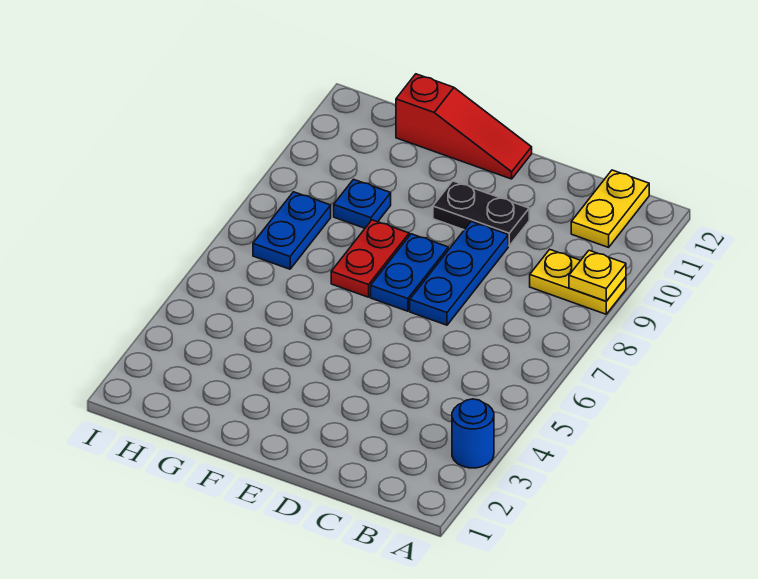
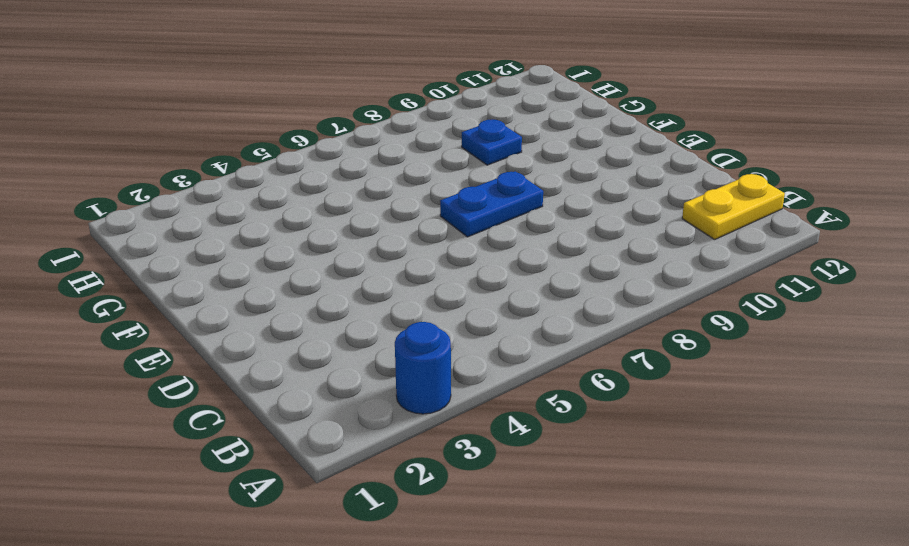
none -> yellow plate A9:B9 level 1
none -> blue plate D7:D9 level 1

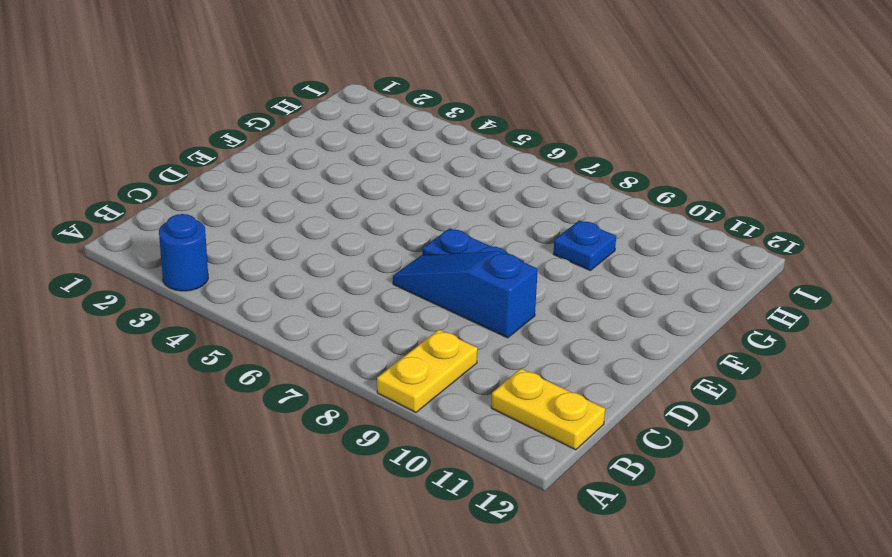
blue slope D7:D9 level 1 top 9 -> blue plate D7:D9 level 1
none -> black plate D10:E10 level 1
none -> red slope E12:G12 level 1 top G

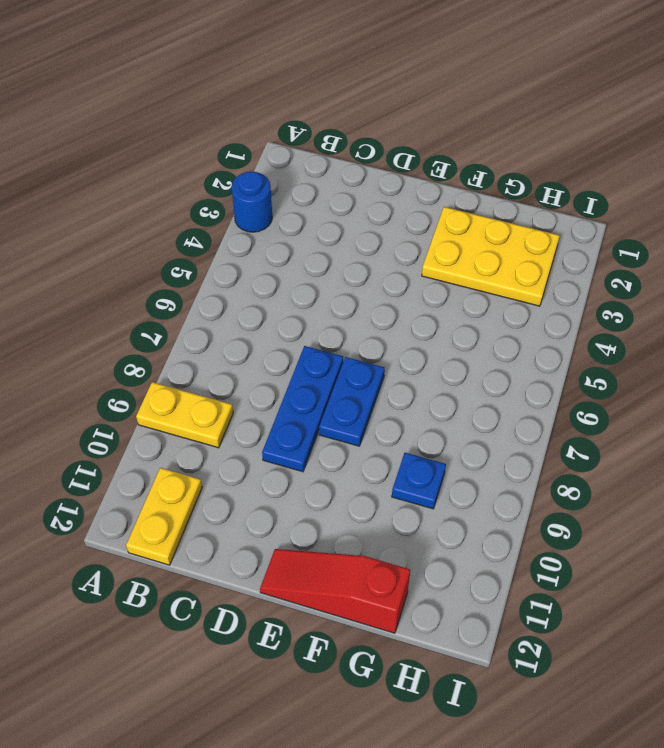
yellow plate F2:H3 level 1 -> none
none -> black plate D10:E10 level 1
none -> red plate F7:F8 level 1

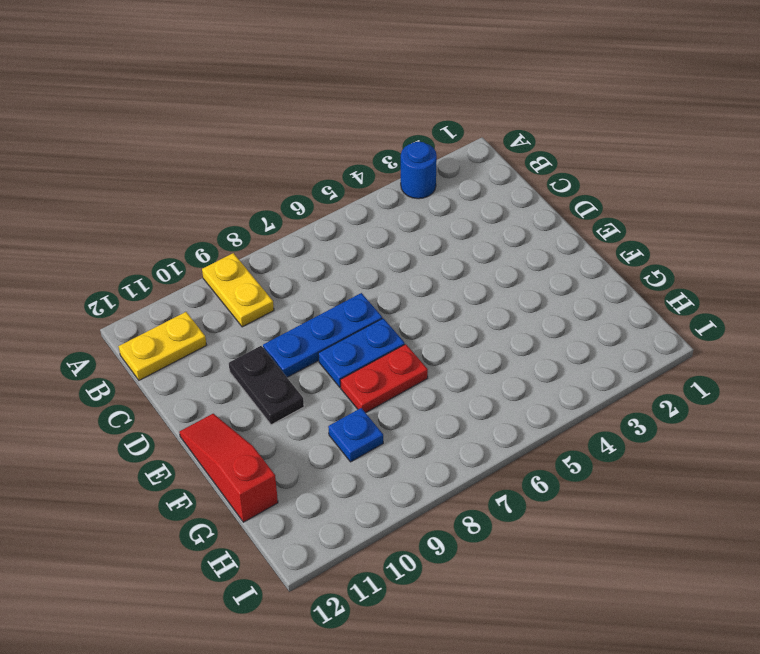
none -> blue plate H7:H8 level 1
none -> yellow plate A9 level 2

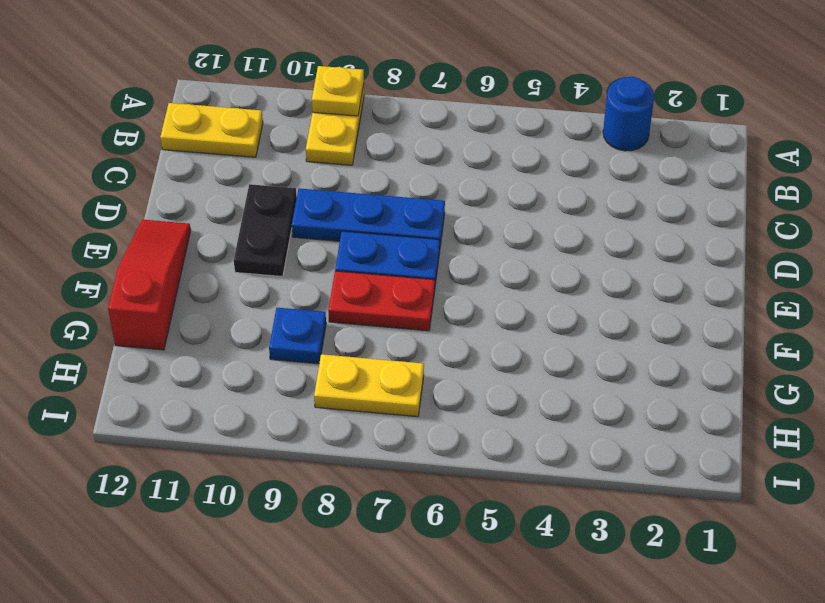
yellow plate H7:H8 level 1 -> blue plate H7:H8 level 1

